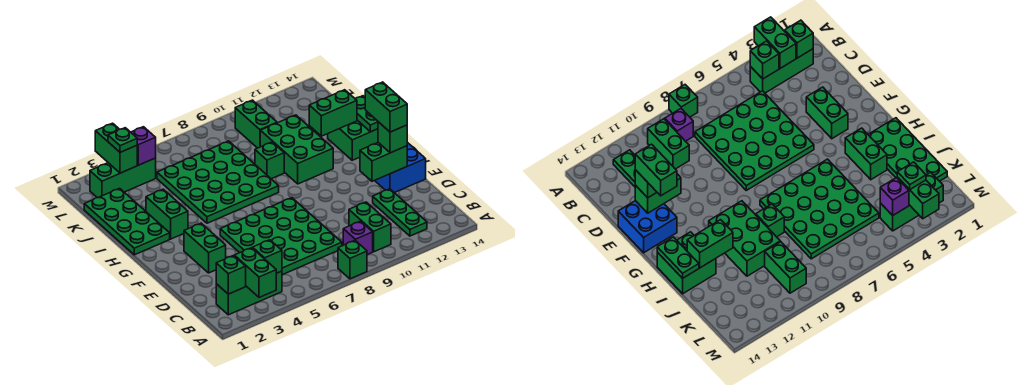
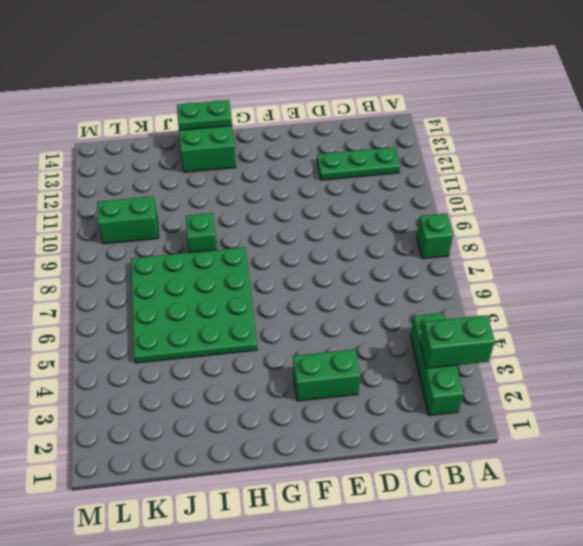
none -> purple brick B9 level 1
none -> green brick B10:C10 level 1
none -> green plate C5:F8 level 1

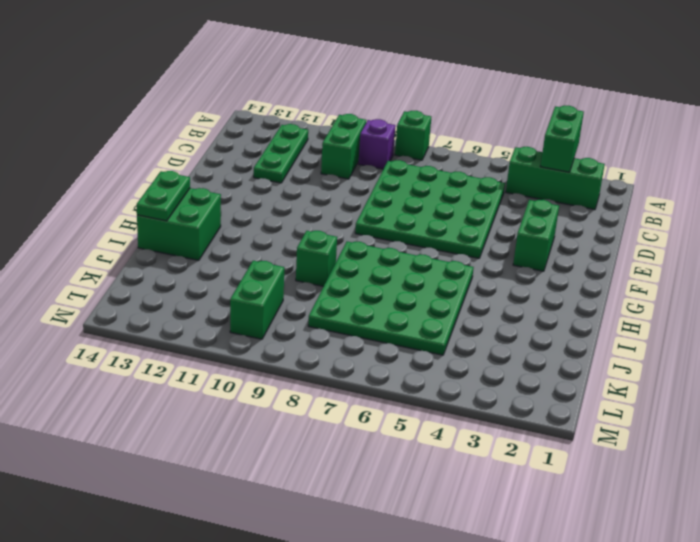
none -> blue brick E13:F14 level 1
none -> green plate H1:K2 level 1
none -> green brick H3:I3 level 1

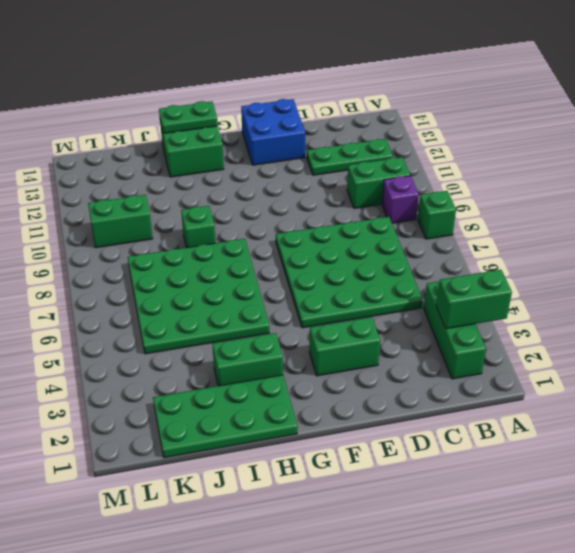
none -> green brick H10:J11 level 1
none -> green brick L2:L4 level 1
none -> green brick B2 level 2

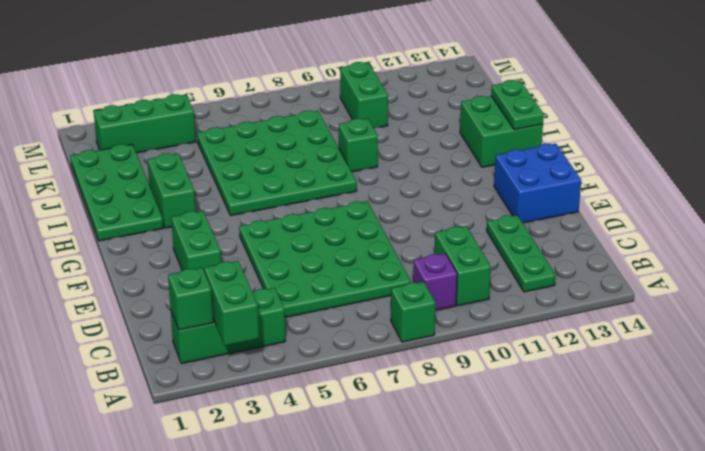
none -> green brick H10:J11 level 1
none -> green brick B4 level 2
none -> green brick E12:E13 level 2

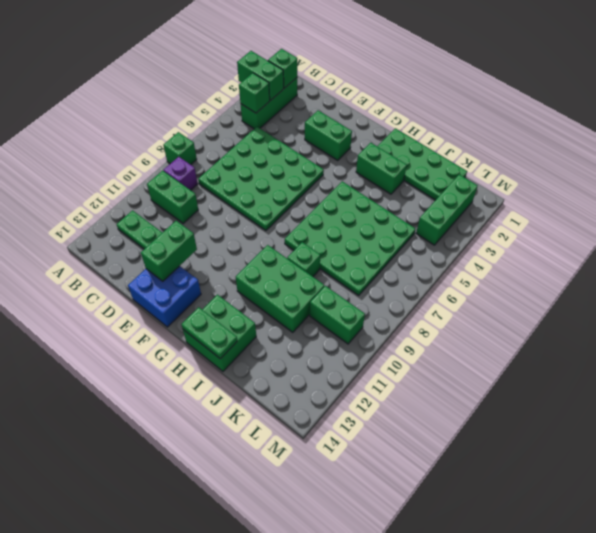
none -> green brick I12:I13 level 2
none -> green brick L3:M3 level 2
none -> purple brick L4 level 2

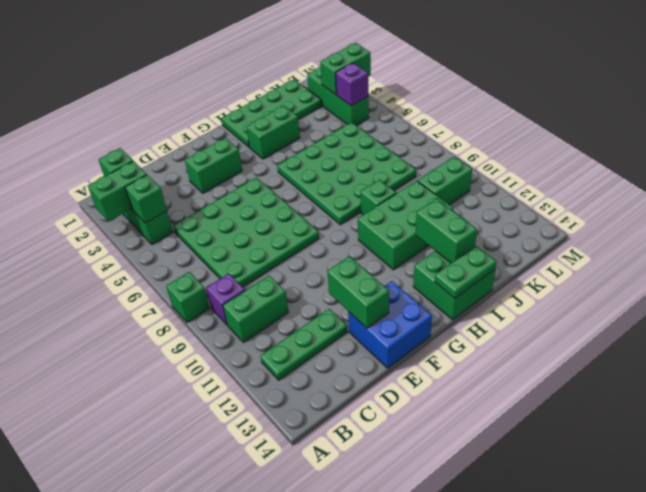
none -> green brick E13 level 3
none -> green plate L3 level 3
none -> green brick E13:F13 level 4

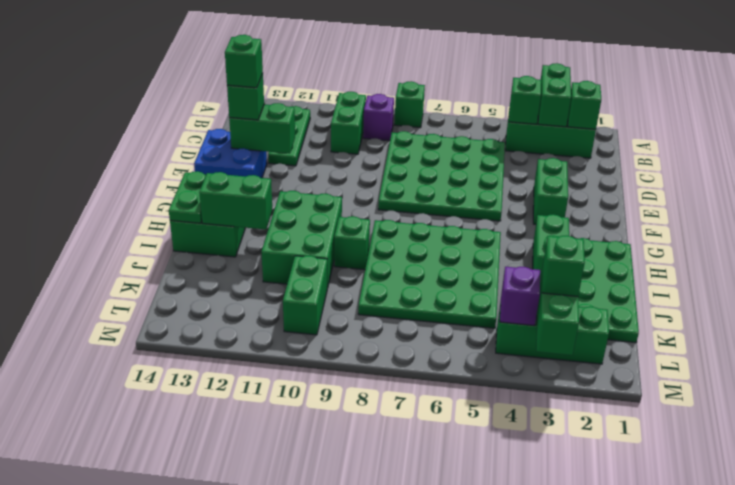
green brick E13 level 4 -> green brick E13:F13 level 4
green brick L3 level 3 -> green plate L3 level 3

